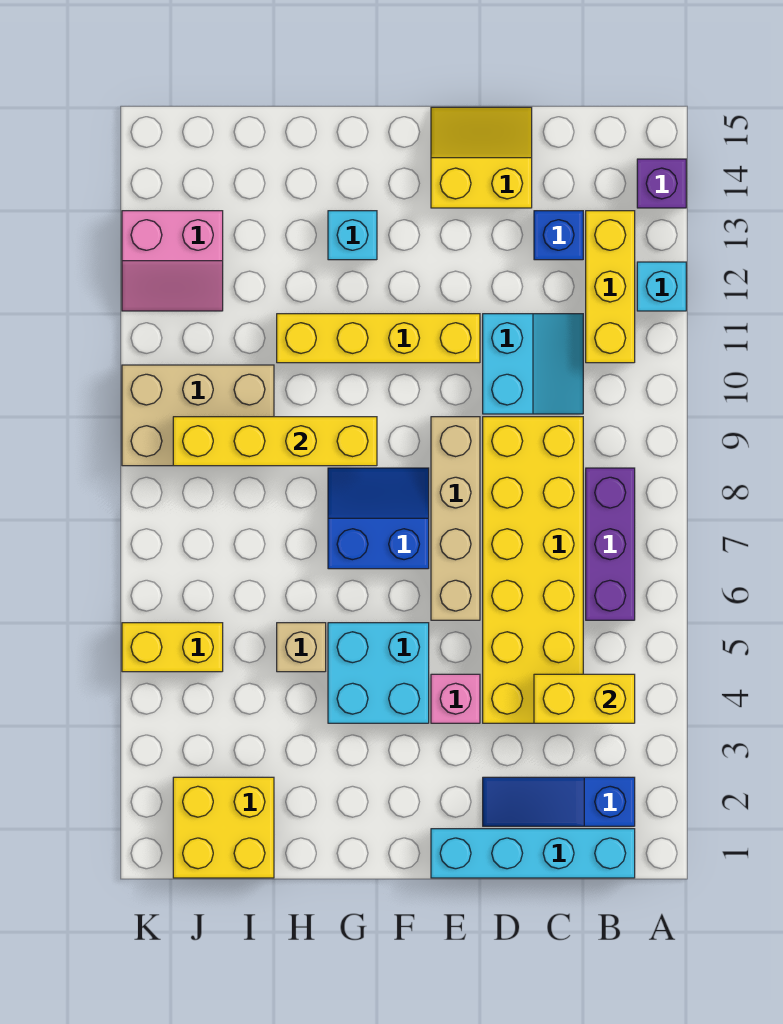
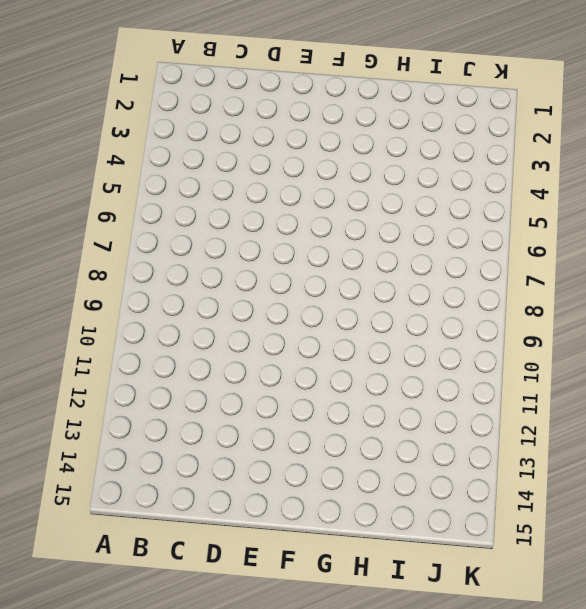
none -> cyan brick A12 level 1
none -> purple brick A14 level 1
none -> cyan brick B1:E1 level 1

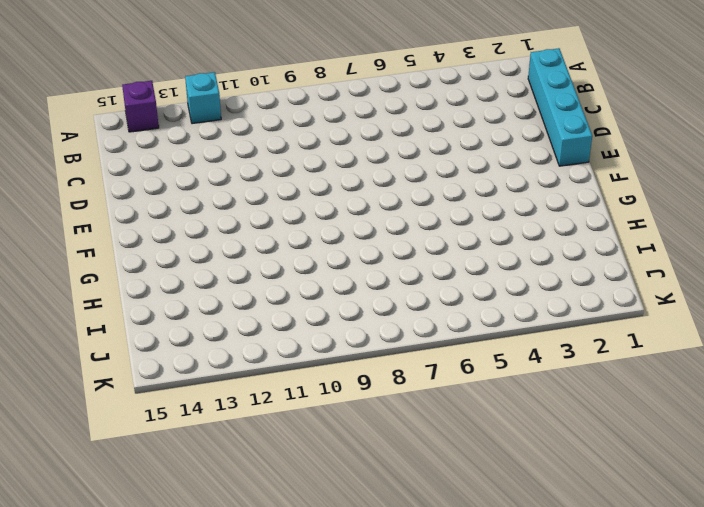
none -> blue slope B2:D2 level 1 top B
none -> purple brick B6:B8 level 1
none -> yellow brick B11:B13 level 1

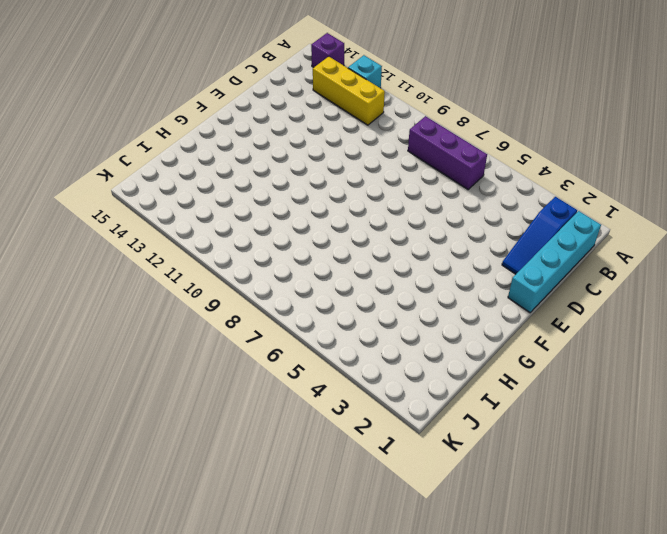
none -> yellow brick C4:D9 level 1
none -> cyan slope C10:D11 level 1 top D
none -> blue brick C13 level 1

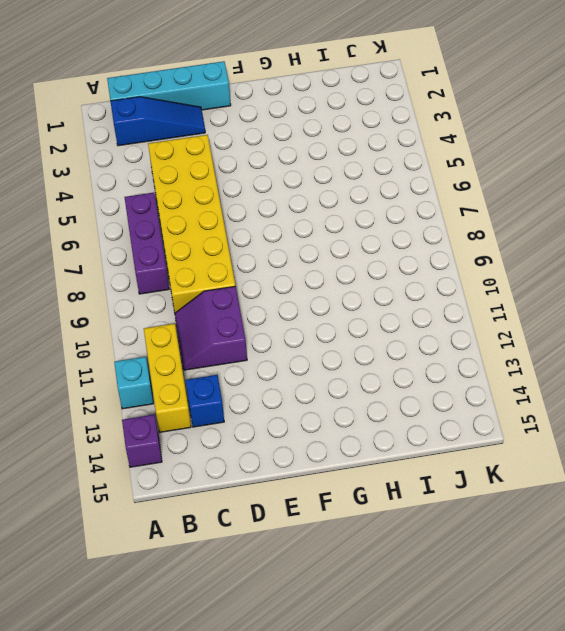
purple slope C10:D11 level 1 top D -> cyan slope C10:D11 level 1 top D
none -> yellow slope D14:E15 level 1 top 14
none -> pink brick E4 level 1
none -> tan brick E6:E9 level 1

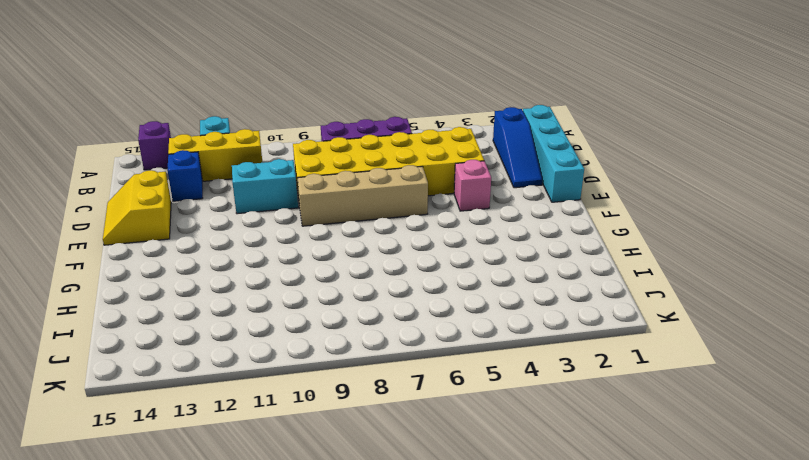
none -> yellow brick E11:H11 level 1
none -> cyan brick F4:G5 level 1
none -> blue slope F7:G8 level 1 top 7

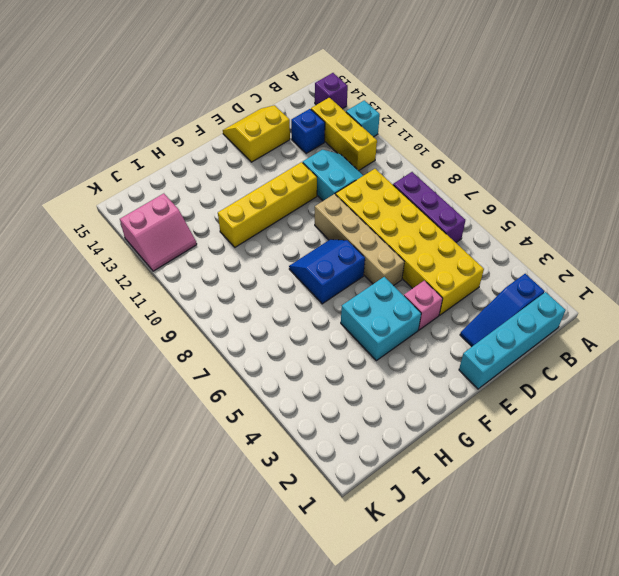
none -> cyan brick G13 level 1
none -> tan brick H5 level 1
none -> yellow brick I1:J2 level 1

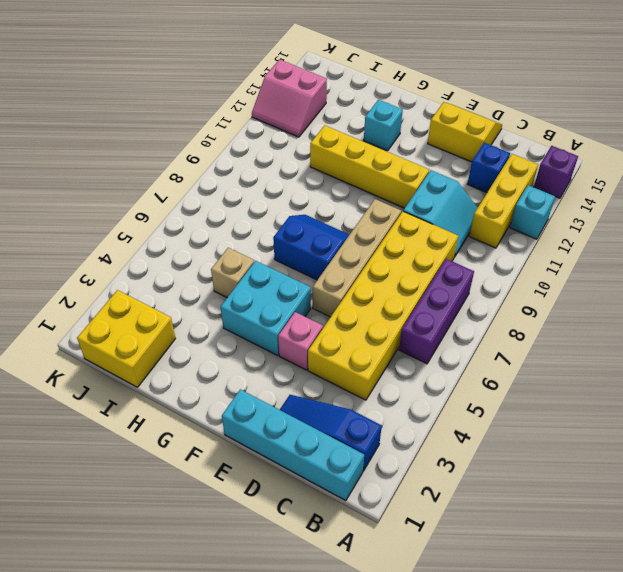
none -> tan brick I9:K10 level 1
none -> yellow brick J5:K5 level 1
none -> yellow brick B4:C4 level 2

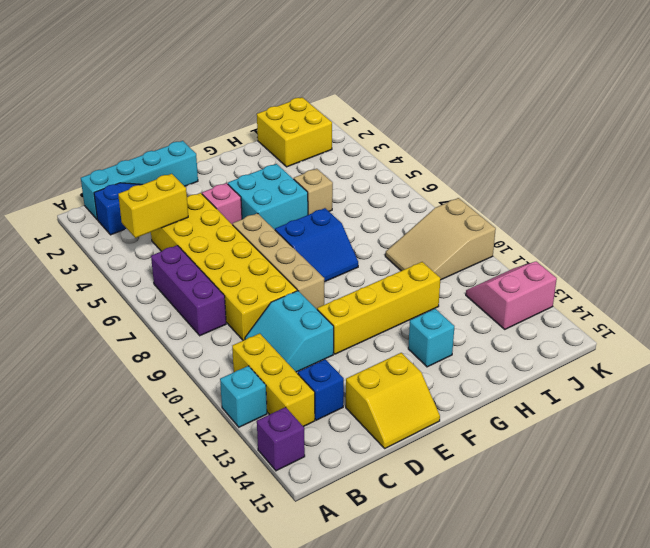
tan slope I9:K10 level 1 top K -> tan brick I9:K10 level 1
none -> yellow brick J5:K5 level 1
none -> yellow brick G9:J9 level 2

